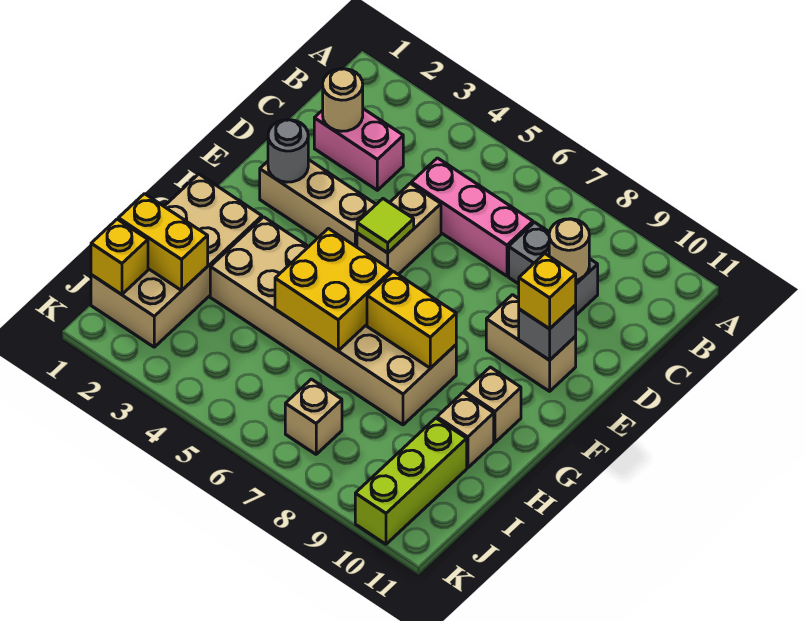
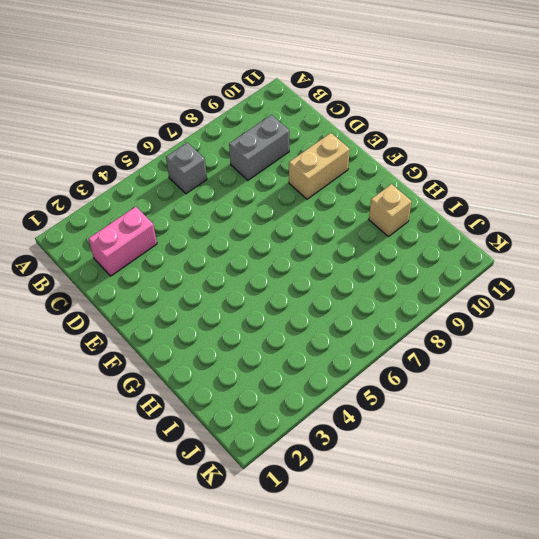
grey brick B6 level 1 -> grey brick E10 level 2
none -> pink brick C5:C7 level 1
none -> tan brick D5:E5 level 1
none -> tan brick E2:E4 level 1

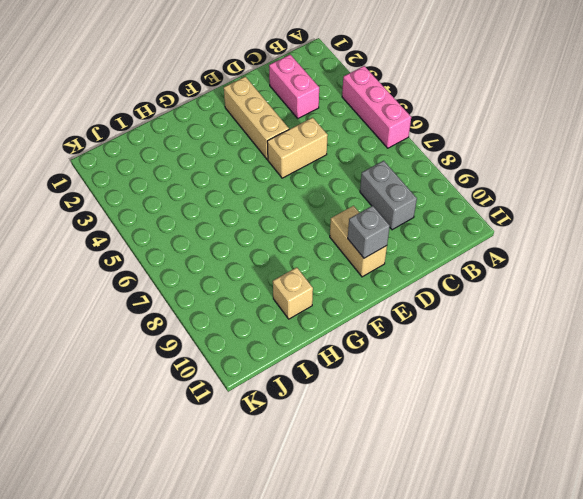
pink brick A4:A6 level 1 -> pink brick C5:C7 level 1
none -> tan brick G1:J2 level 1
none -> tan brick G3:H8 level 1
none -> tan brick G10 level 1

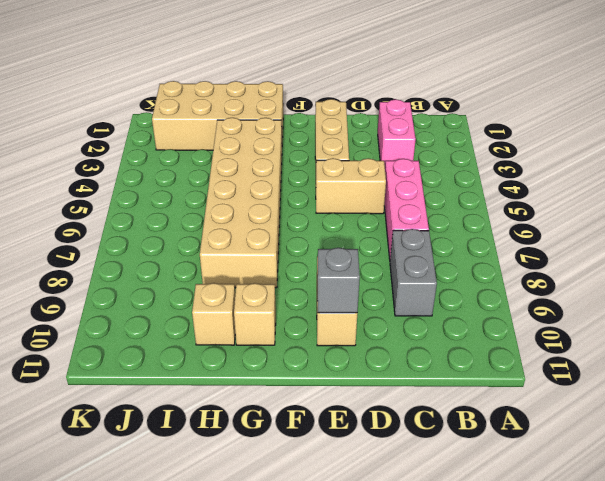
none -> lime brick I10:K10 level 1
none -> tan brick J7 level 1
none -> tan round brick C2 level 2

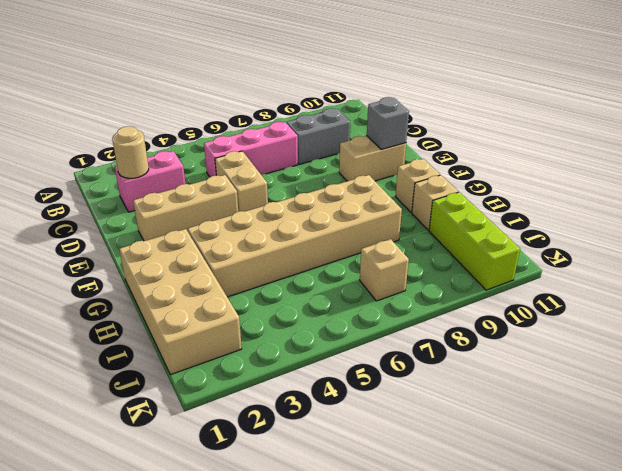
none -> tan round brick C9 level 2
none -> grey round brick E2 level 2
none -> lime tile E5 level 2

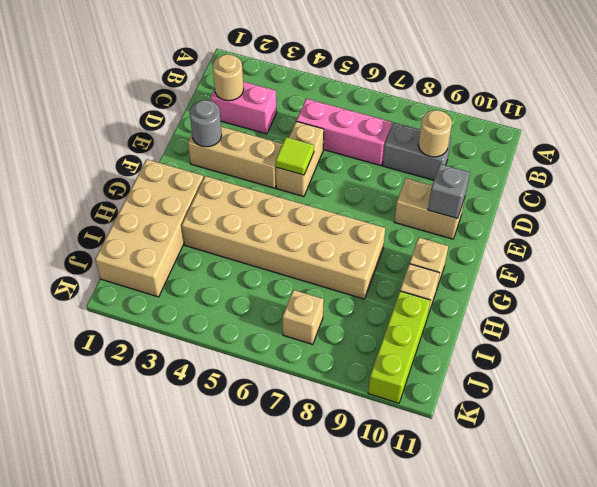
none -> yellow brick G5:H6 level 2
none -> yellow brick G7:G8 level 2
none -> yellow brick I1:I2 level 2

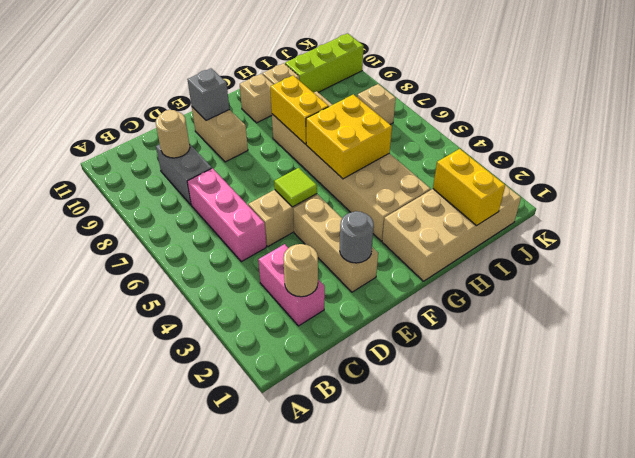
none -> yellow brick J1 level 2
none -> yellow brick E10 level 3

